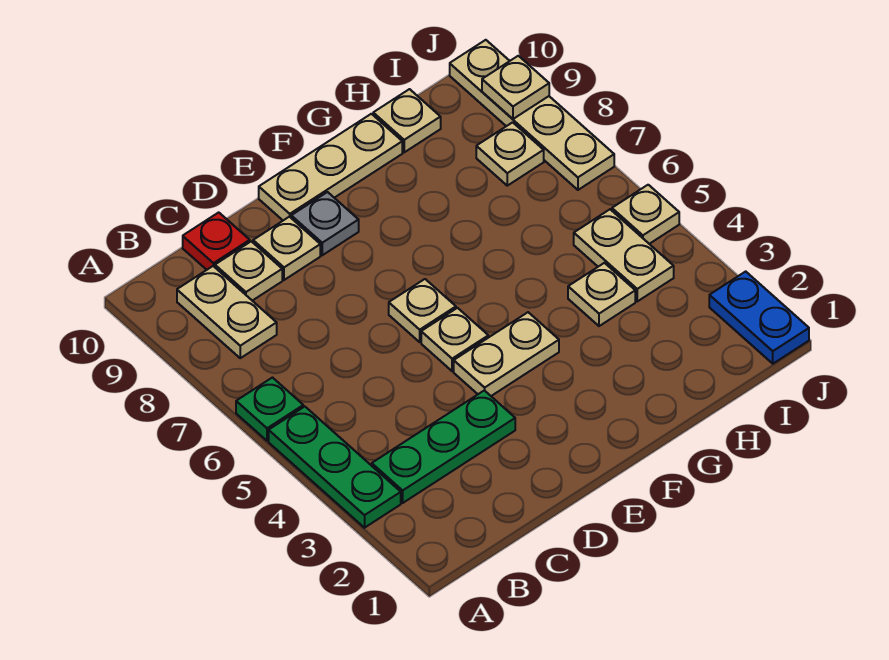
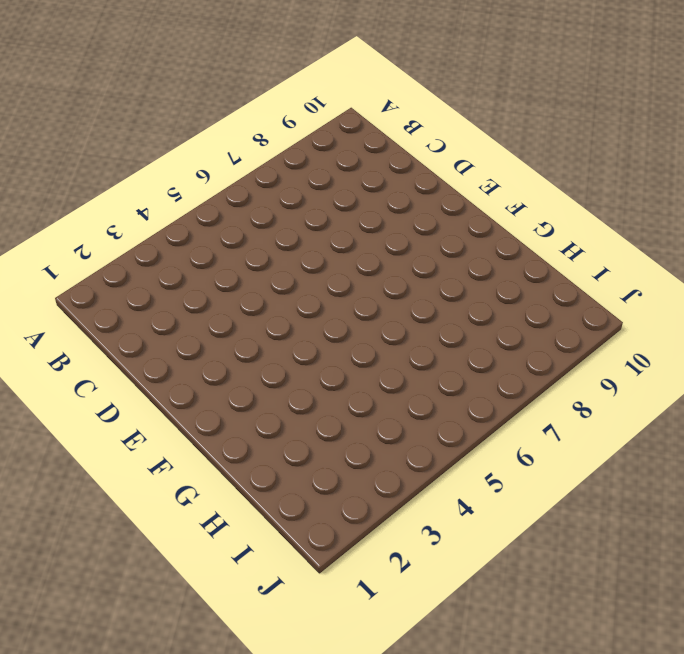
none -> green plate A3:A5 level 1
none -> green plate A6 level 1
none -> green plate B3:D3 level 1

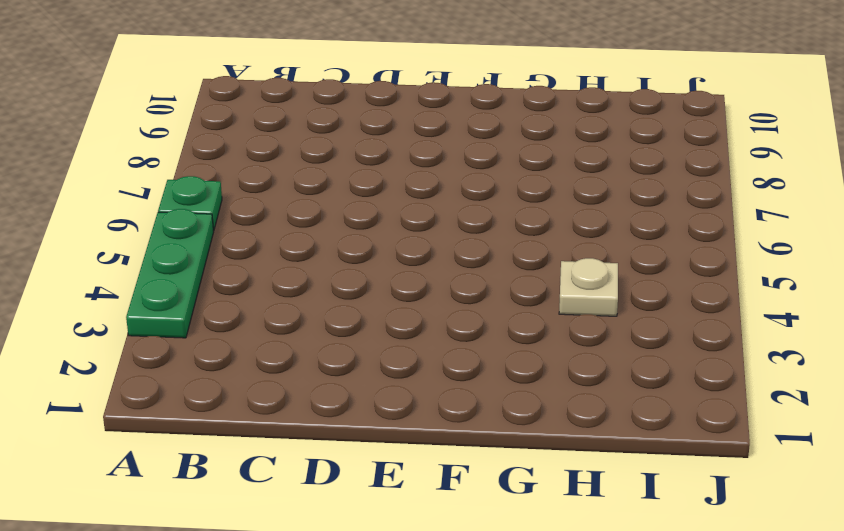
none -> green plate B3:D3 level 1
none -> tan plate B8:B9 level 1
none -> tan plate C9 level 1

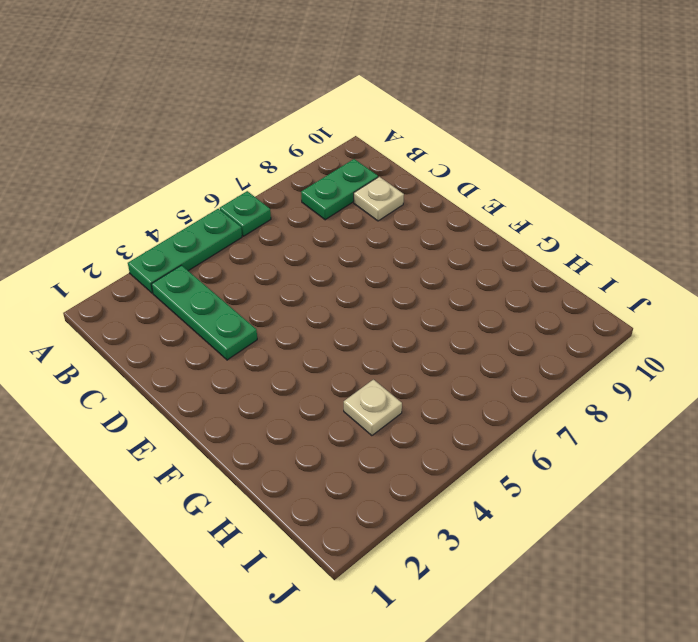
green plate B8:B9 level 1 -> tan plate B8:B9 level 1
none -> red plate C10 level 1
none -> tan plate D9 level 1
none -> tan plate E4:F4 level 1

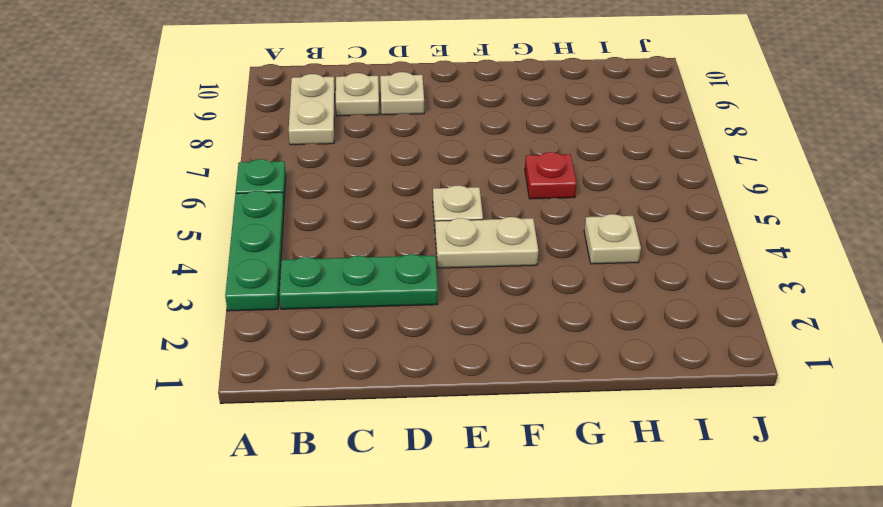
red plate G6 level 1 -> red plate C10 level 1
none -> tan plate E6 level 1
none -> grey plate E9 level 1
none -> tan plate E10:G10 level 1

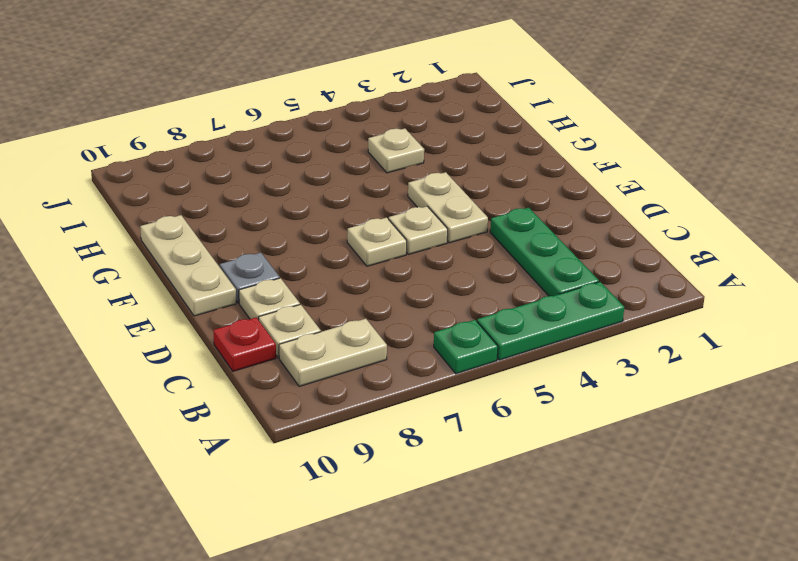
none -> tan plate H10 level 1
none -> tan plate I4:I5 level 1
none -> tan plate I8 level 1

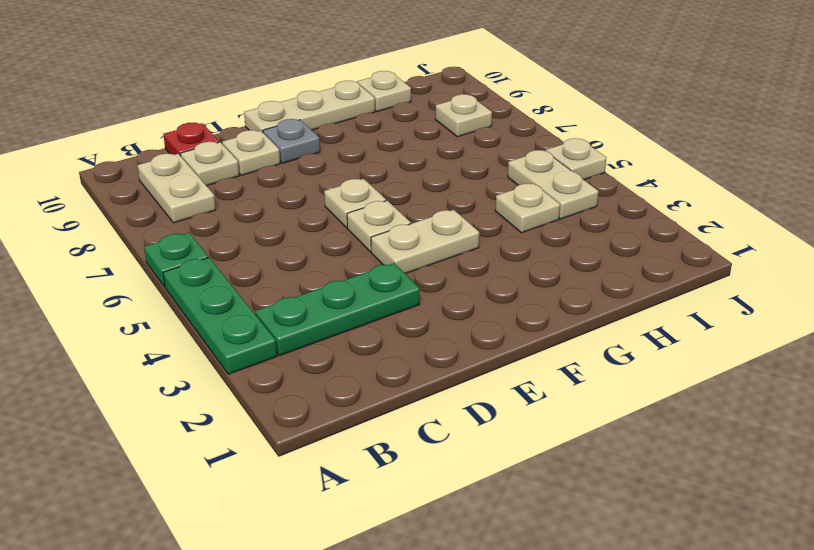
none -> blue plate J1:J2 level 1
none -> tan plate J7:J10 level 1
none -> tan plate J9 level 2

